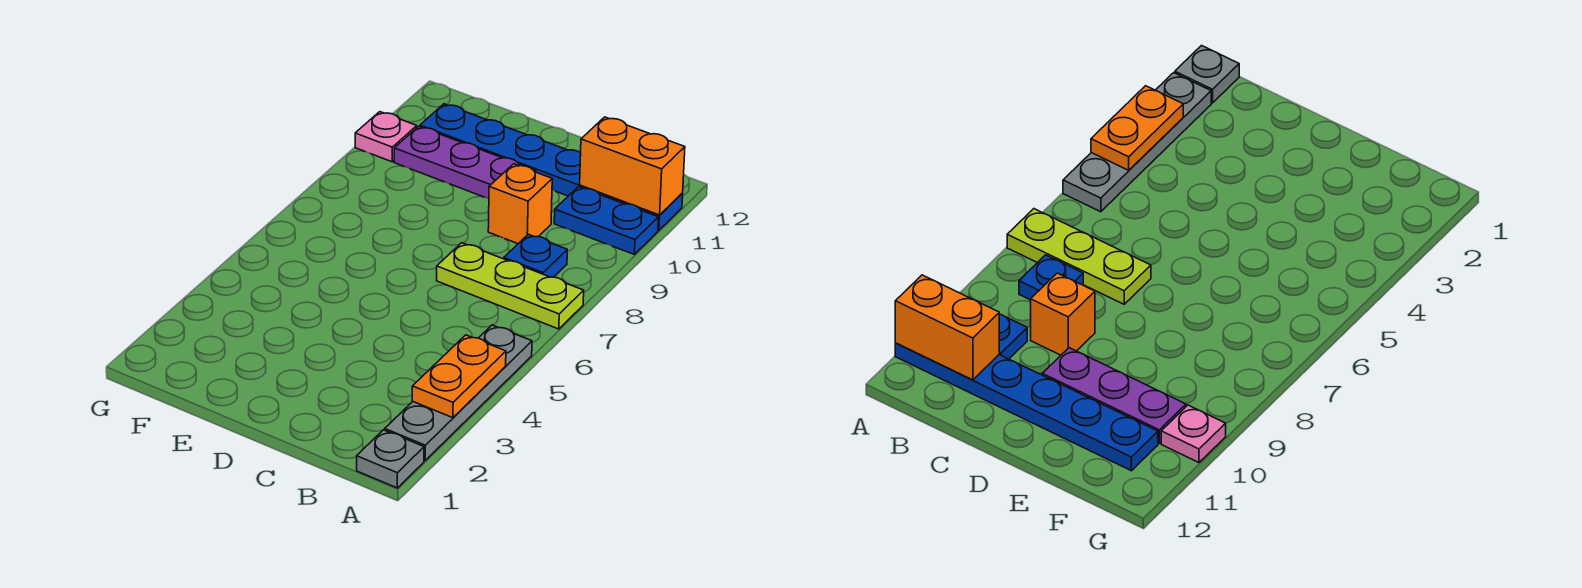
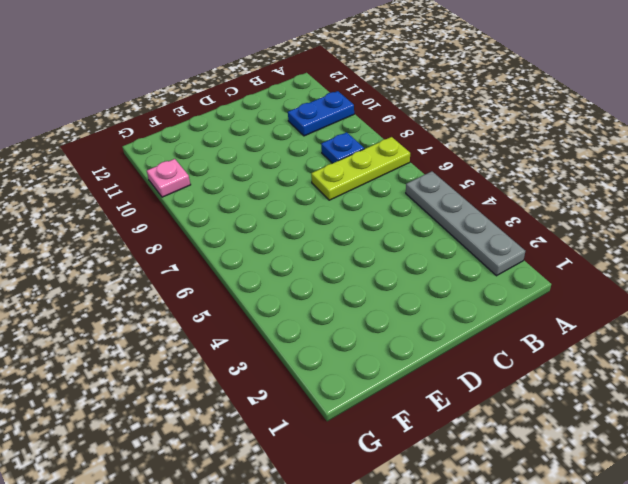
none -> grey plate A1 level 1
none -> blue plate A11:F11 level 1

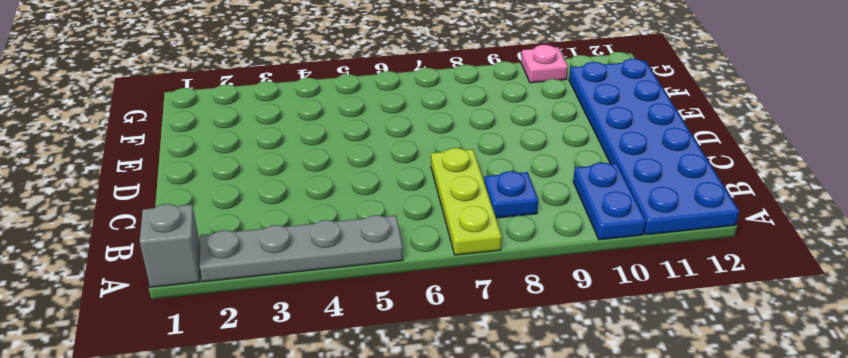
grey brick A1 level 1 -> grey plate A1 level 1
blue plate A11:F12 level 1 -> blue plate A11:F11 level 1
none -> orange brick C9 level 1
none -> purple plate D10:F10 level 1

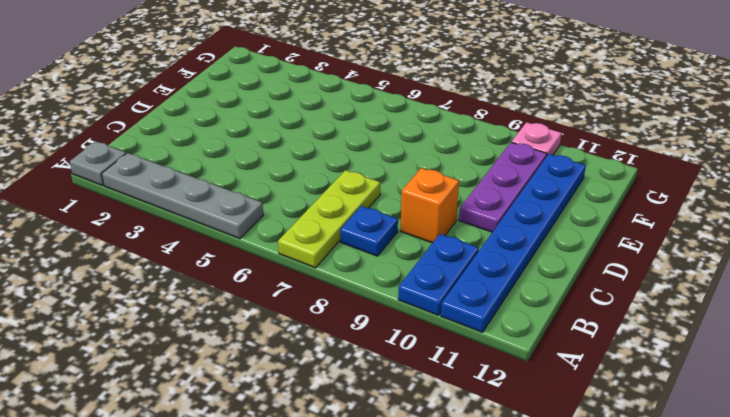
none -> orange plate A3:A4 level 2
none -> orange brick A11:B11 level 2

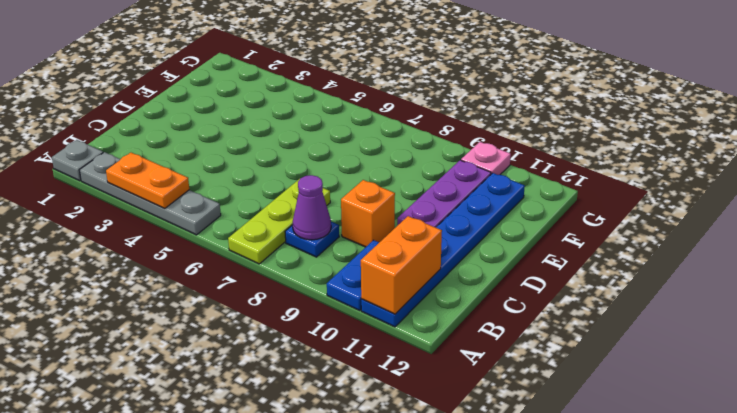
purple cone B8 level 2 -> none

